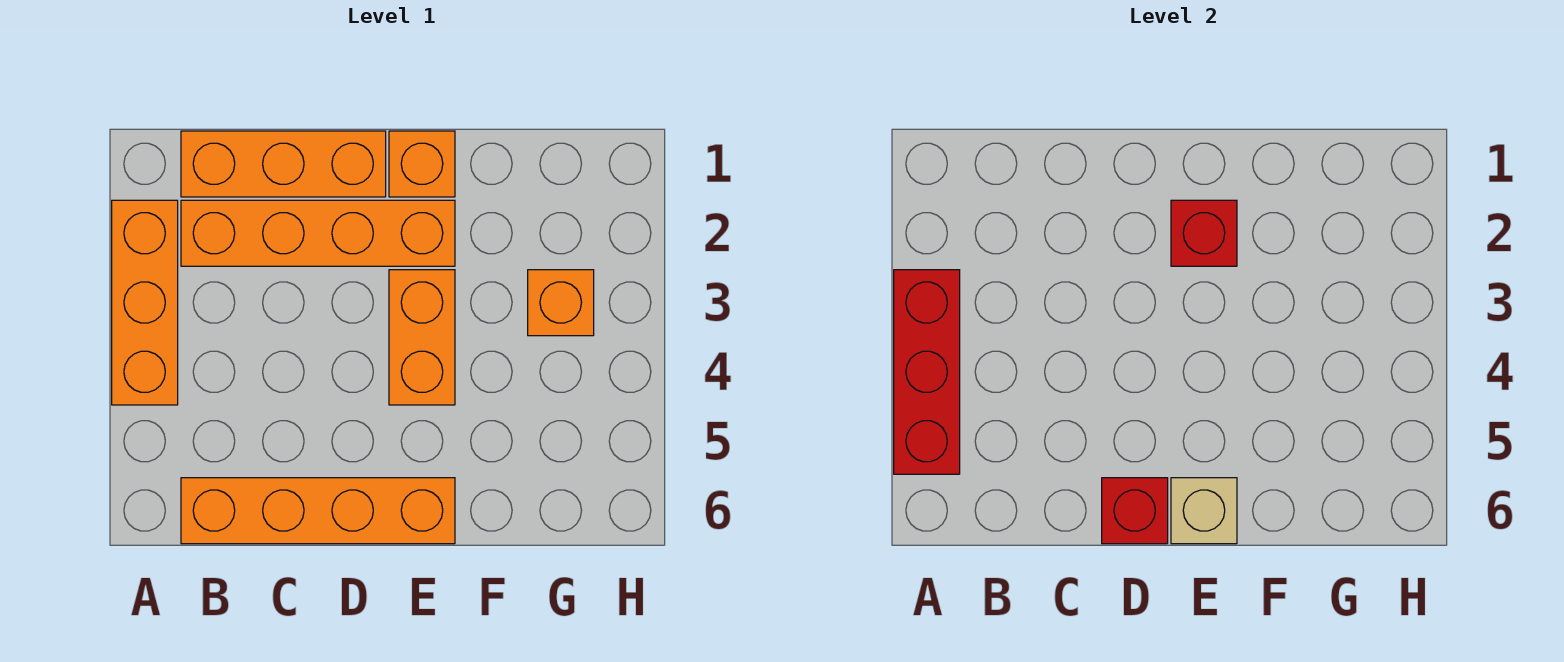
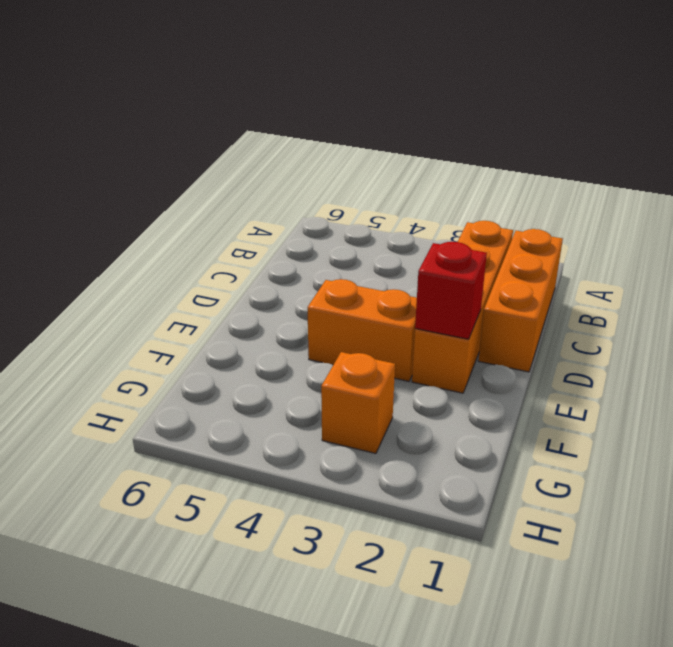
none -> orange brick A2:A4 level 1
none -> orange brick B6:E6 level 1

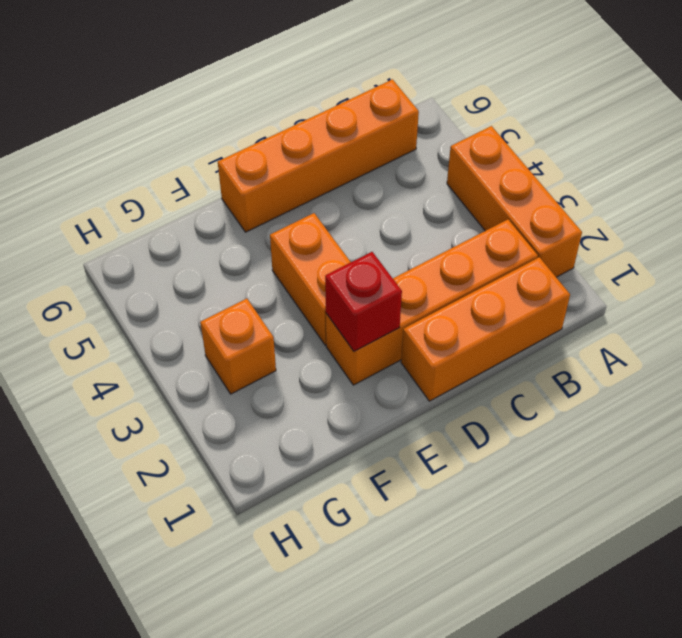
none -> orange brick E1 level 1
none -> red brick A3:A5 level 2

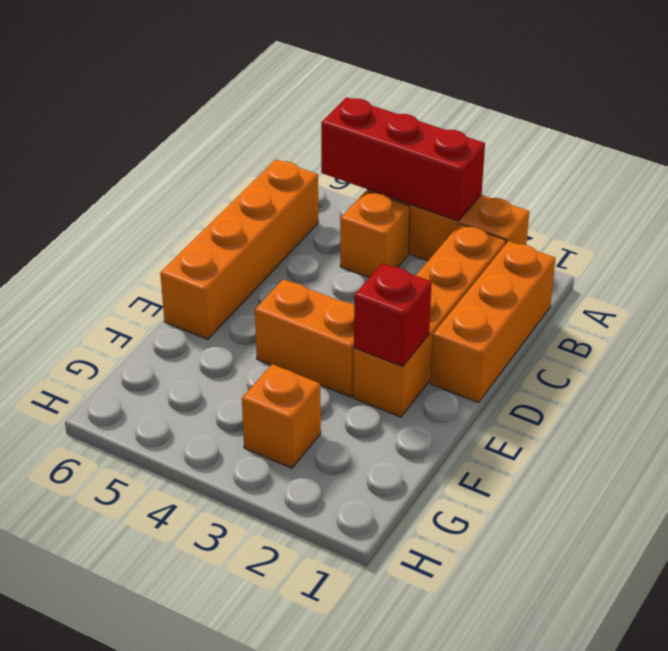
orange brick B4 level 1 -> orange brick E1 level 1
none -> red brick D6 level 2
none -> tan brick E6 level 2

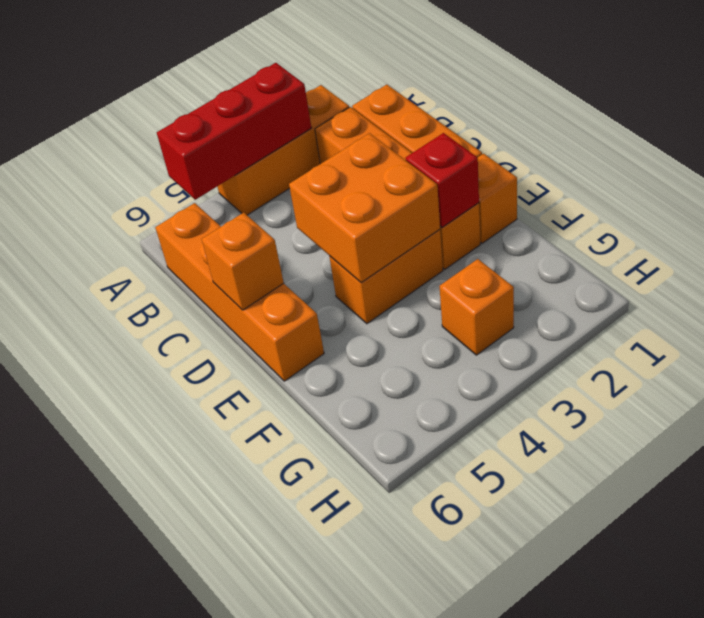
orange brick D3:E4 level 2 -> none
orange brick D6 level 2 -> red brick D6 level 2
none -> tan brick E6 level 2

